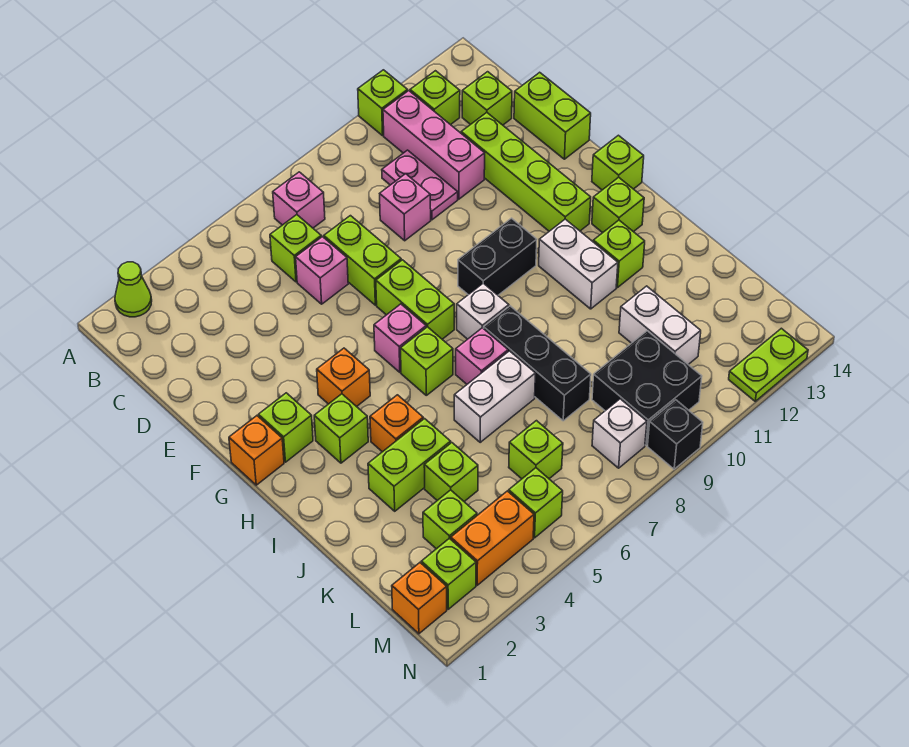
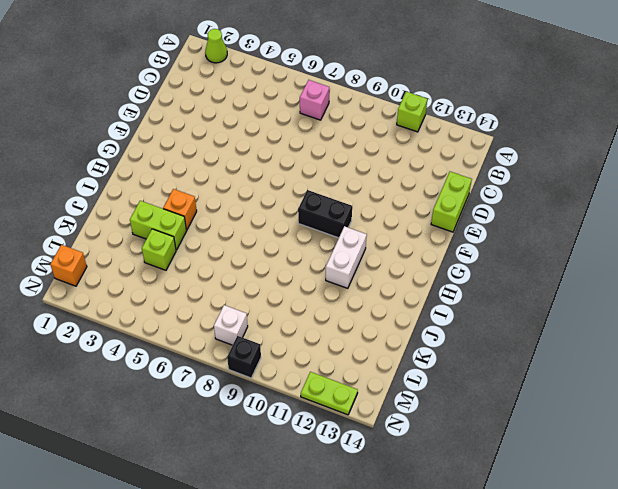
none -> pink brick B11:D11 level 1
none -> lime brick B12 level 1
none -> lime brick C6 level 1
none -> pink plate C10:D10 level 1

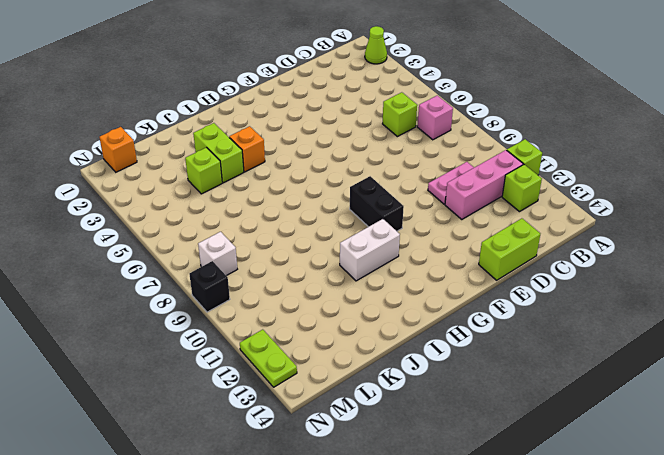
none -> lime brick C13 level 1
none -> pink brick D6 level 1
none -> lime brick D7:E7 level 1
none -> pink brick D9 level 1

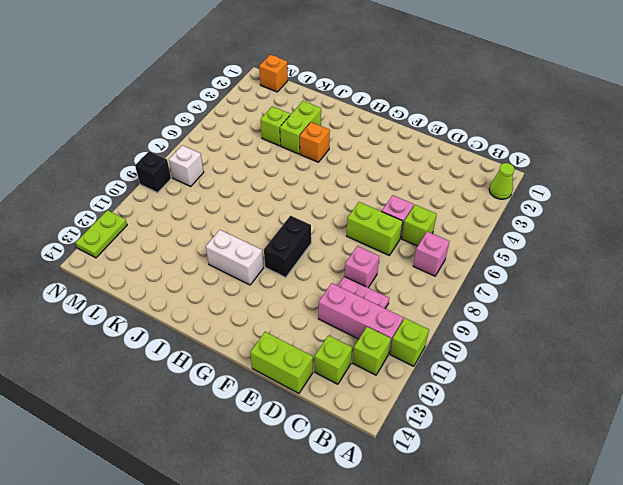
none -> lime brick D12:G12 level 1
none -> lime brick F7:G7 level 1
none -> orange brick G1 level 1
none -> lime brick G2 level 1

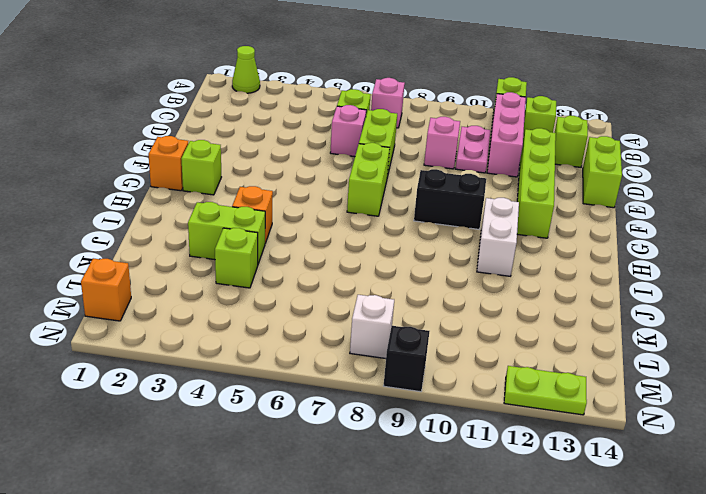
none -> orange brick G4 level 1
none -> pink brick G6 level 1
none -> lime brick G14 level 1
none -> lime brick H3 level 1

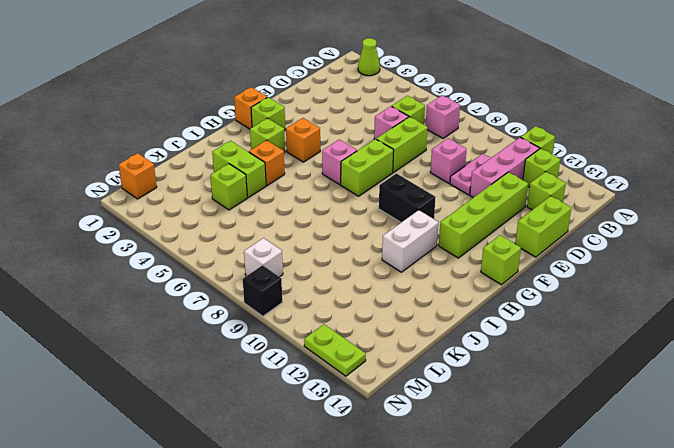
none -> lime brick H6 level 1
none -> white brick H8 level 1
none -> lime brick H13 level 1
none -> pink brick I7 level 1

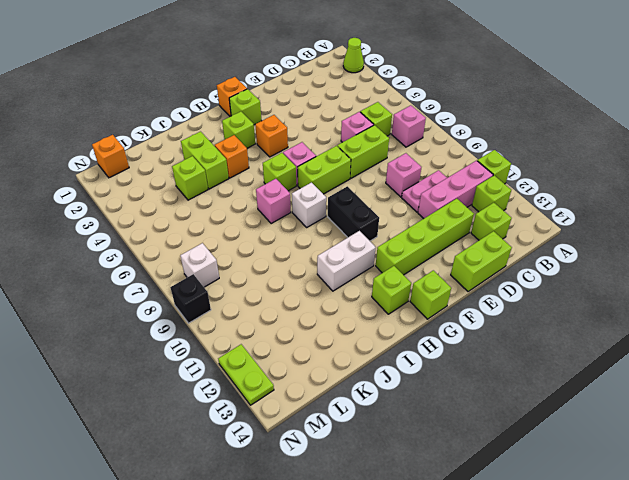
none -> black brick I8:K8 level 1
none -> lime brick I12 level 1
none -> white brick J6:J7 level 1
none -> white brick K11:L11 level 1

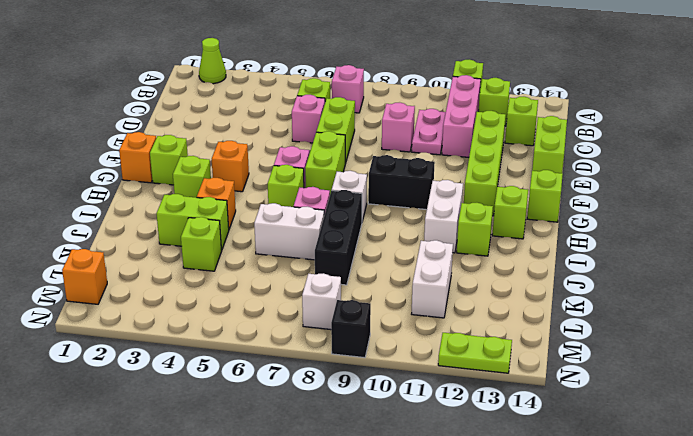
none -> lime brick L3 level 1
none -> lime brick L6 level 1
none -> black brick L9:M10 level 1
none -> lime brick M2 level 1

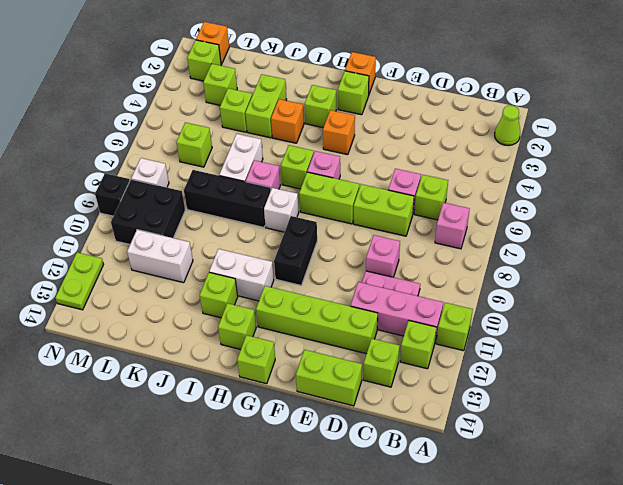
none -> orange brick M3:M4 level 1
none -> lime brick M5 level 1

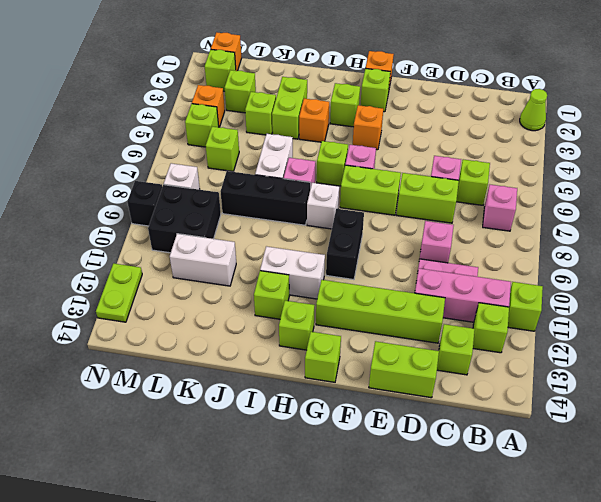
orange brick M4 level 1 -> orange brick M3:M4 level 1

